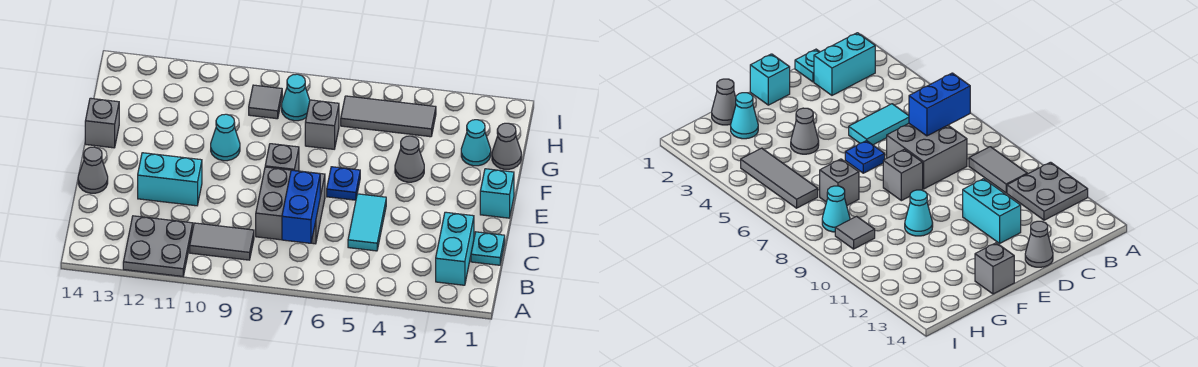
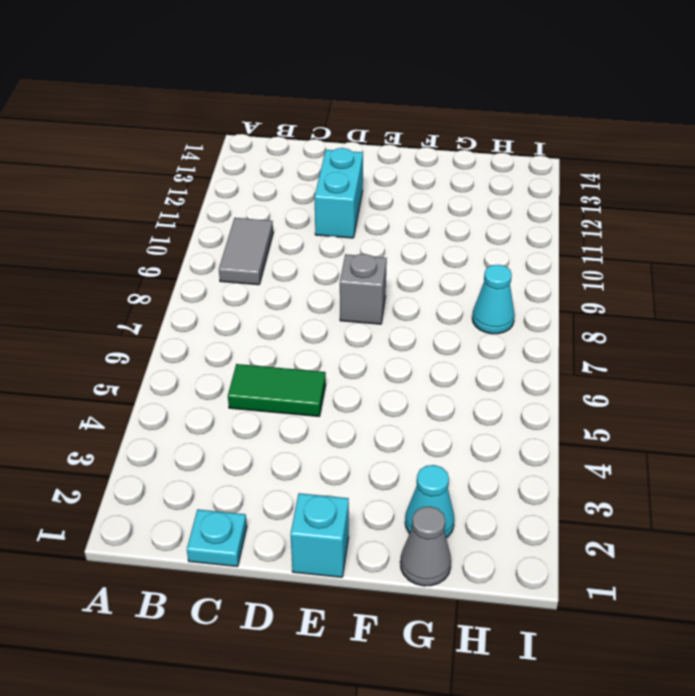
green tile C5:D5 level 1 -> cyan tile C5:D5 level 1
none -> grey plate A11:B12 level 1
none -> cyan brick B2:C2 level 1
none -> grey brick C7:D8 level 1

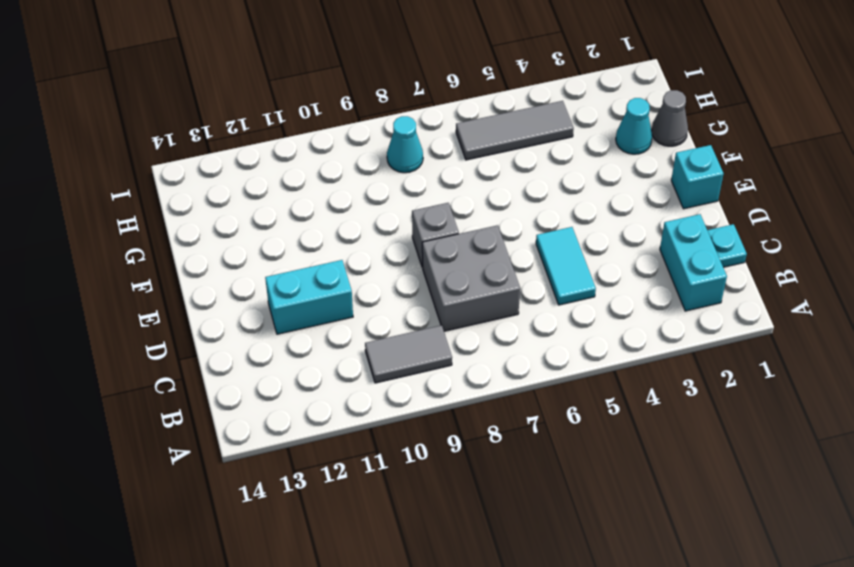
none -> grey plate A11:B12 level 1
none -> grey cone D14 level 1
none -> blue plate E6 level 1

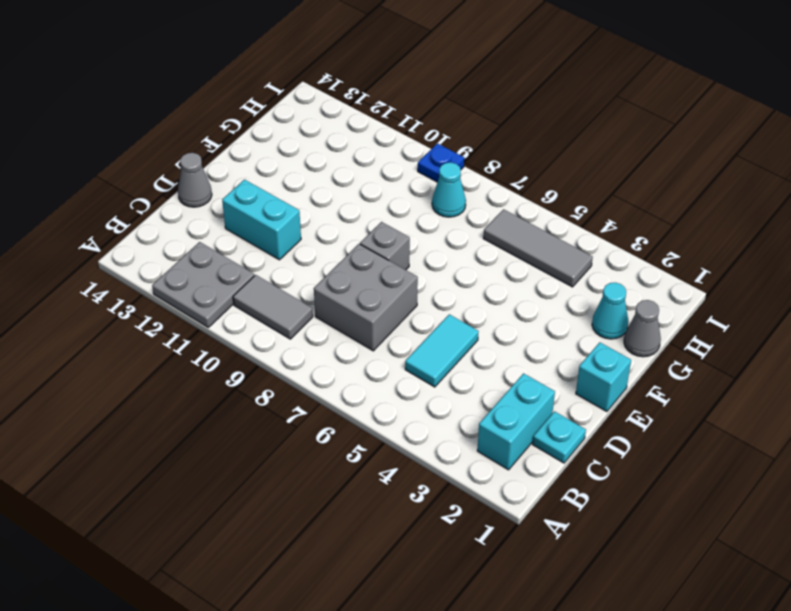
blue plate I9 level 1 -> blue plate E6 level 1
none -> grey cone F4 level 1
none -> cyan cone F10 level 1
none -> grey brick F14 level 1

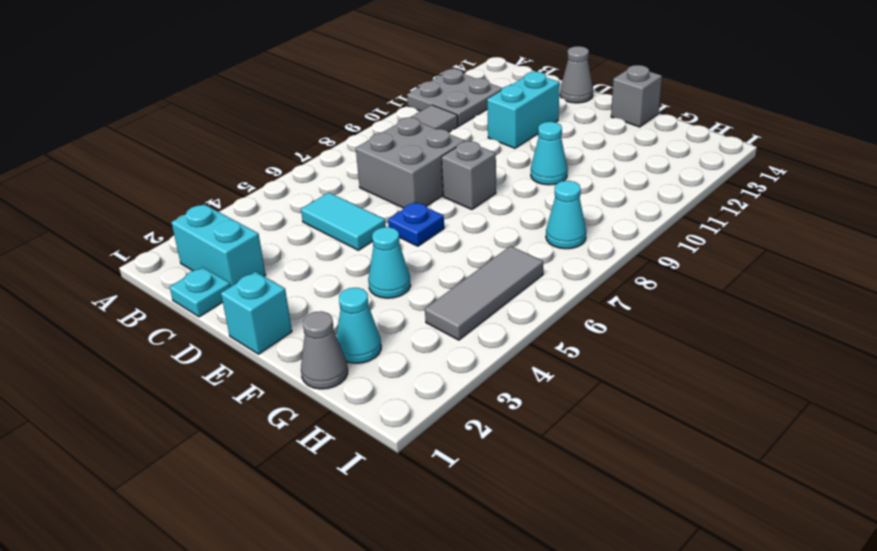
cyan cone F4 level 1 -> grey cone F4 level 1
none -> grey brick G7 level 1
none -> grey tile H9 level 1
none -> blue brick B7:C7 level 2

